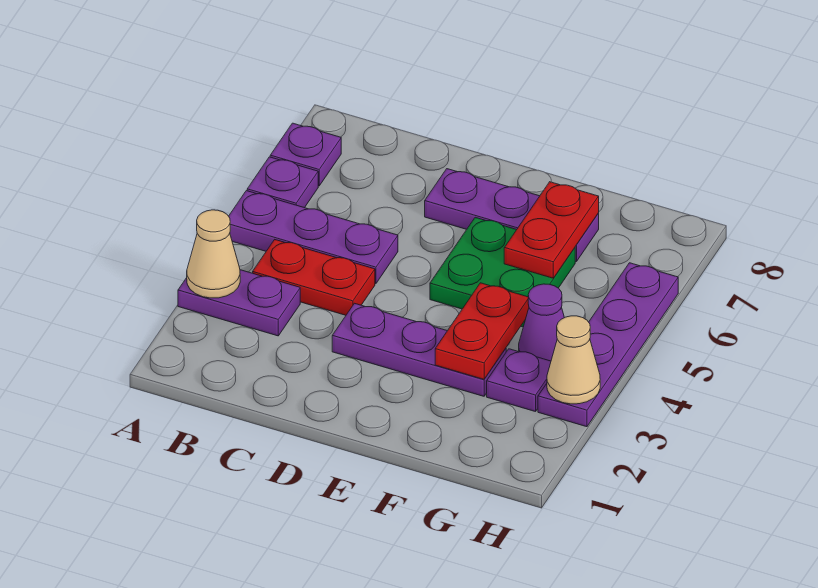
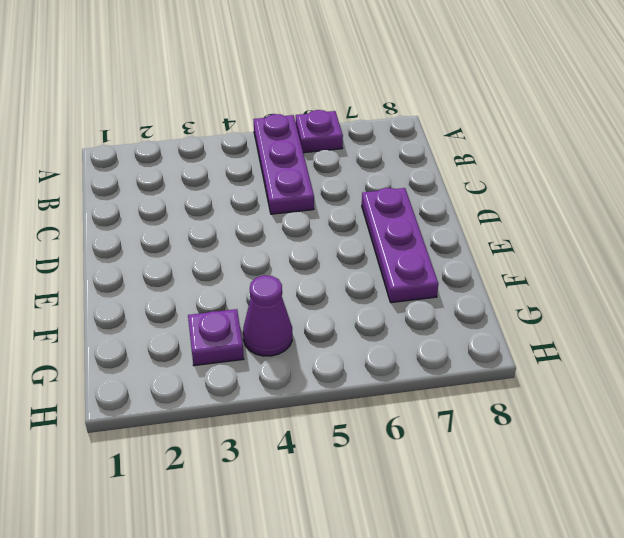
none -> purple plate A3:B3 level 1
none -> purple plate A7 level 1
none -> red plate B4:C4 level 1

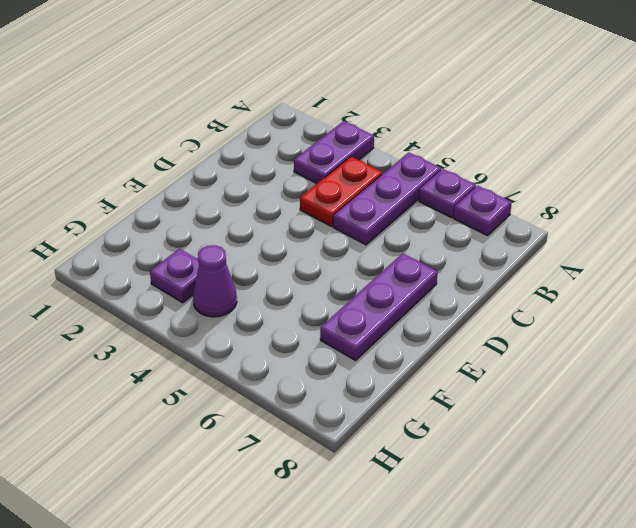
none -> purple plate D3:F3 level 1
none -> green plate E5:F6 level 1
none -> purple plate H3:H6 level 1

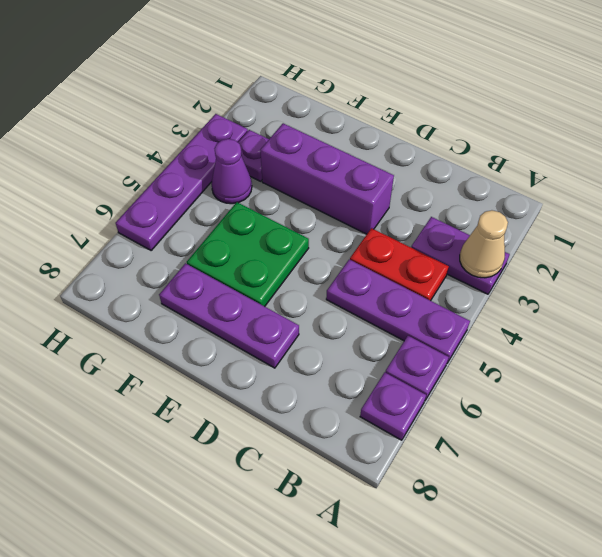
purple brick D3:F3 level 1 -> purple plate D3:F3 level 1
none -> red plate F3:F4 level 2
none -> red plate F6:F7 level 2
none -> tan cone H3 level 2

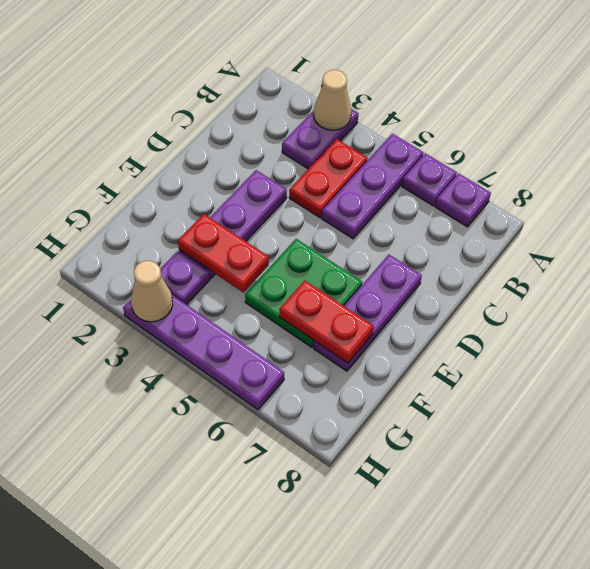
none -> purple cone G4 level 1

